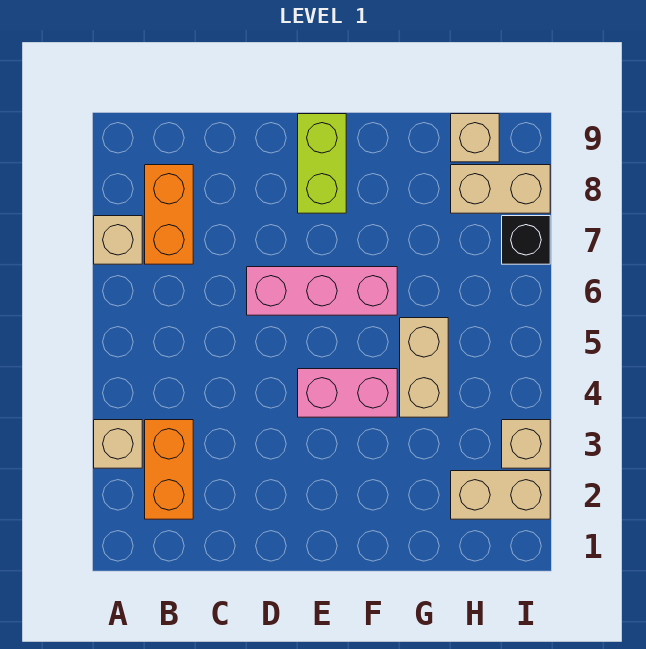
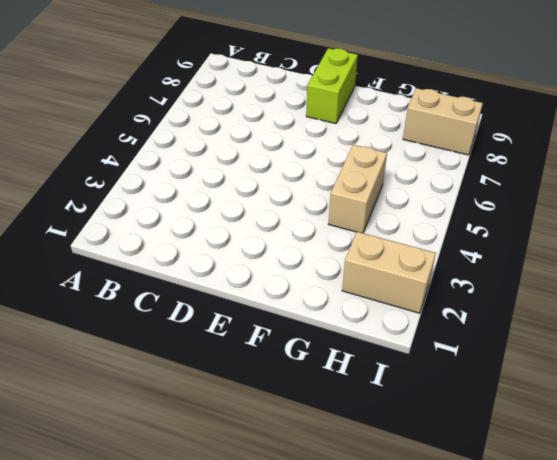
none -> tan brick A3 level 1
none -> tan brick A7 level 1
none -> orange brick B2:B3 level 1

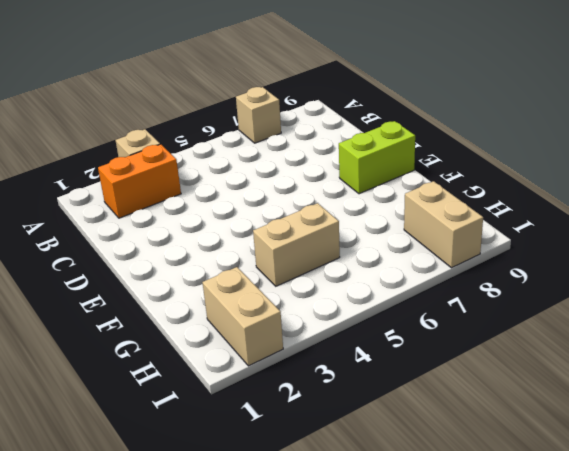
none -> orange brick B7:B8 level 1
none -> pink brick D6:F6 level 1
none -> pink brick E4:F4 level 1

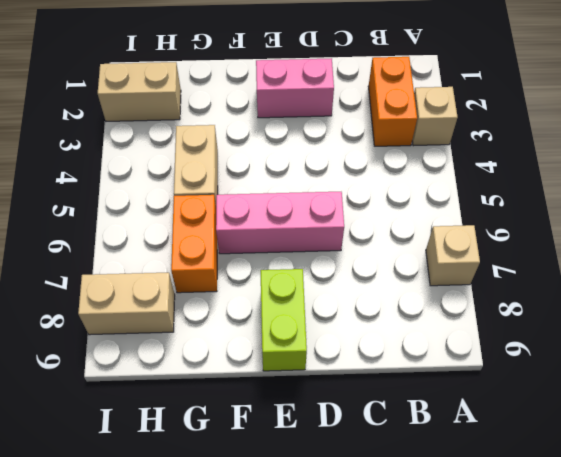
pink brick D2:E2 level 1 -> pink brick E4:F4 level 1
orange brick G6:G7 level 1 -> orange brick B7:B8 level 1
none -> tan brick H9 level 1
none -> tan brick I3 level 1
none -> black brick I7 level 1

